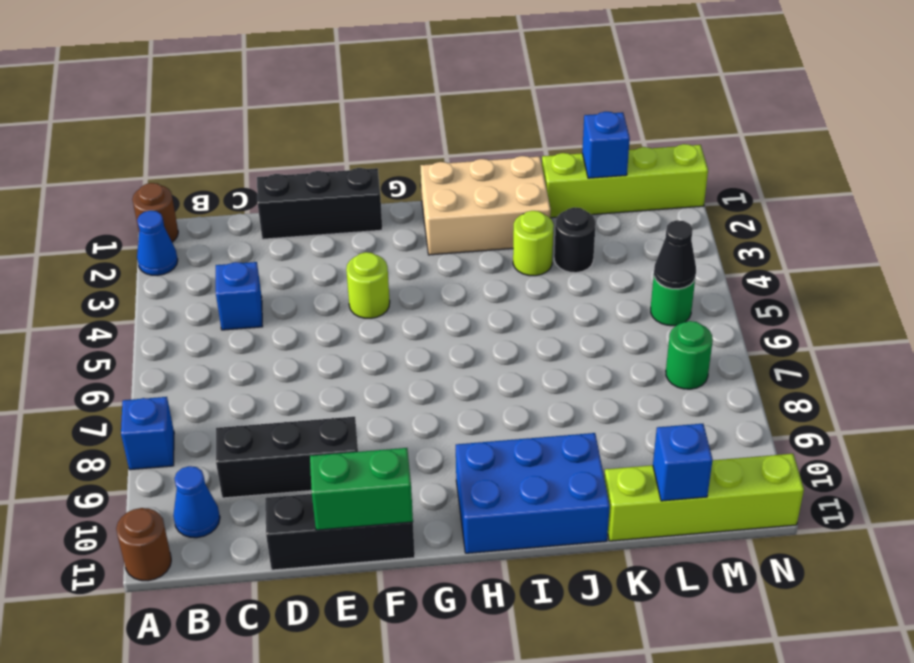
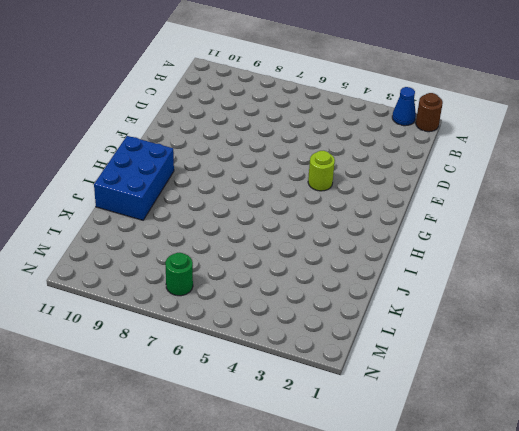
none -> blue brick A8 level 1
none -> brown round brick A11 level 1
none -> blue cone B10 level 1

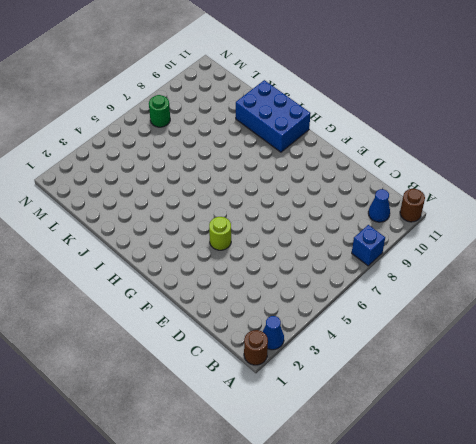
none -> blue brick C4 level 1
none -> black brick C9:E9 level 1
none -> black brick D1:F1 level 1

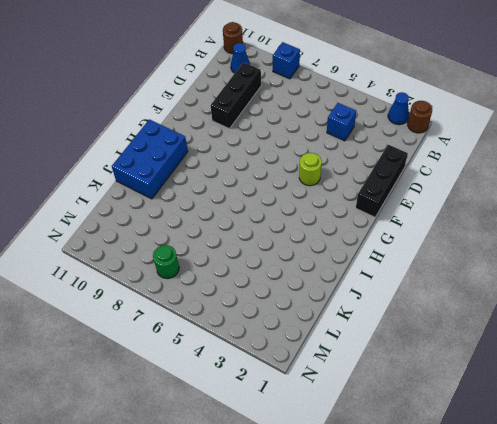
none -> black brick D11:F11 level 1
none -> tan brick H1:J2 level 1
none -> lime round brick J3 level 1

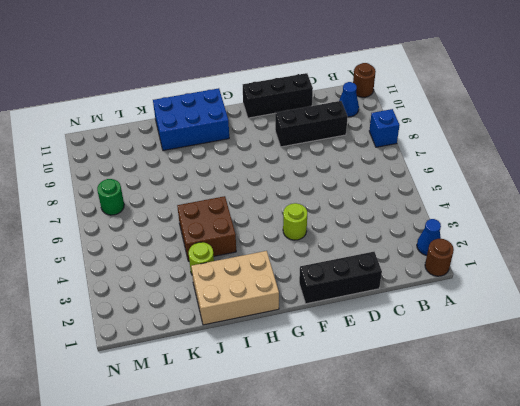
brown brick I4:J5 level 1 -> none
none -> blue brick C4 level 1
none -> lime brick K1:N1 level 1
none -> black round brick K3 level 1

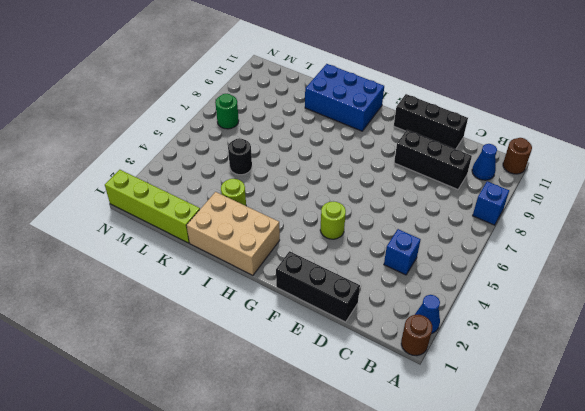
black round brick K5 level 1 -> black round brick K3 level 1
none -> lime brick K11:N11 level 1
none -> green round brick M5 level 1
none -> green brick E11:F11 level 2

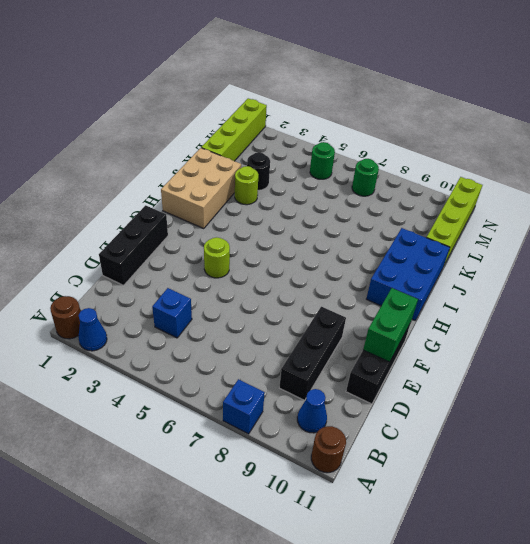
none -> blue brick L1 level 2
none -> blue brick L11 level 2
none -> black cone M5 level 2

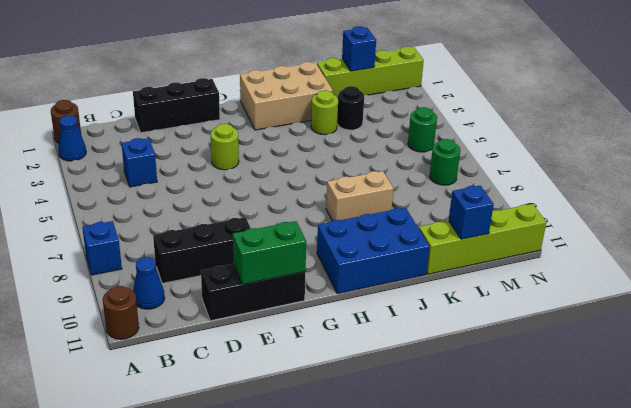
tan brick I8:J8 level 1 -> none
none -> black cone M5 level 2

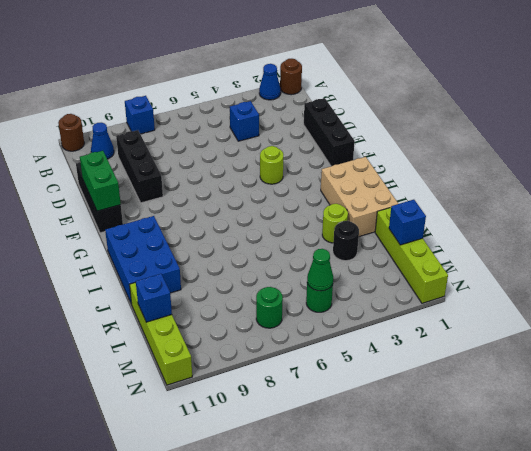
green cone M5 level 2 -> black cone M5 level 2

